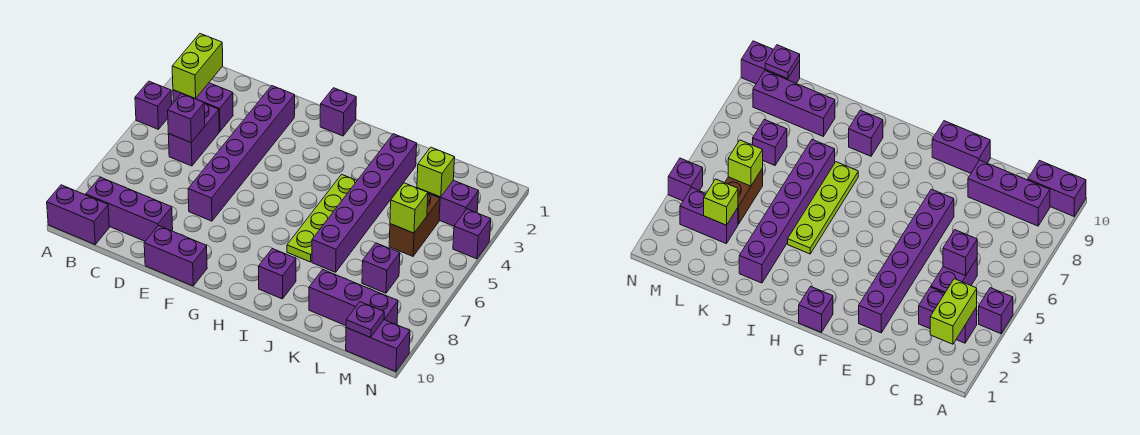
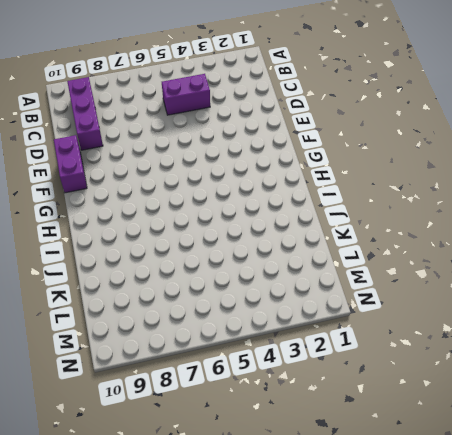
none -> purple brick A4 level 1
none -> purple brick A10:B10 level 1
none -> purple brick B3:C3 level 1

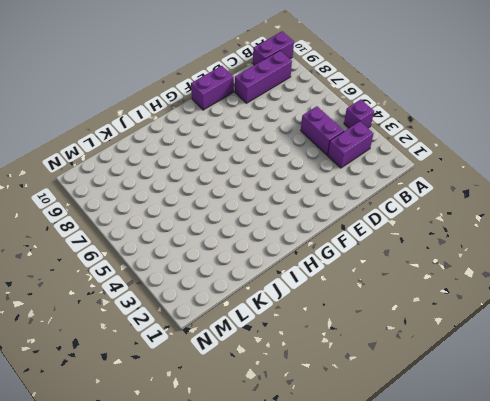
none -> purple brick E2:E7 level 1
none -> purple brick G1 level 1
none -> lime plate I4:I7 level 1

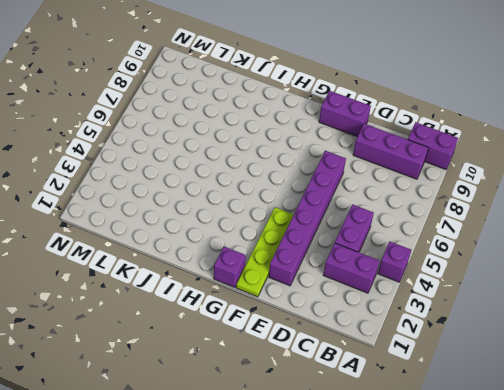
lime plate F1:F4 level 1 -> lime plate I4:I7 level 1
none -> purple brick I9 level 1
none -> purple brick J2:J7 level 1
none -> purple brick K9:M9 level 1

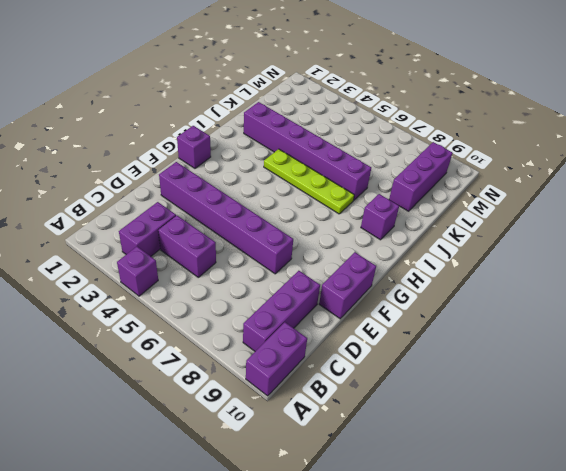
none -> purple brick L3:M3 level 1
none -> brown brick L4:L5 level 1
none -> purple brick L7 level 1

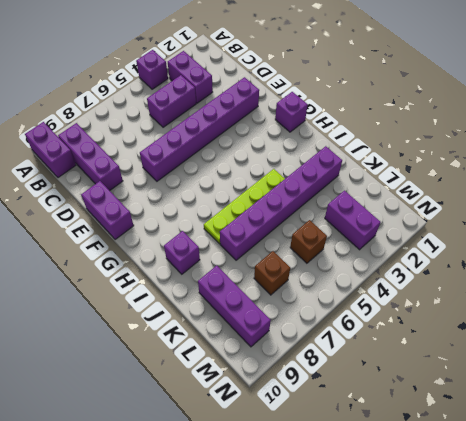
brown brick L5 level 1 -> brown brick L4:L5 level 1
brown brick L7 level 1 -> purple brick L7 level 1
none -> purple brick M10:N10 level 1
none -> purple brick N4 level 1
none -> lime brick B2:B3 level 2

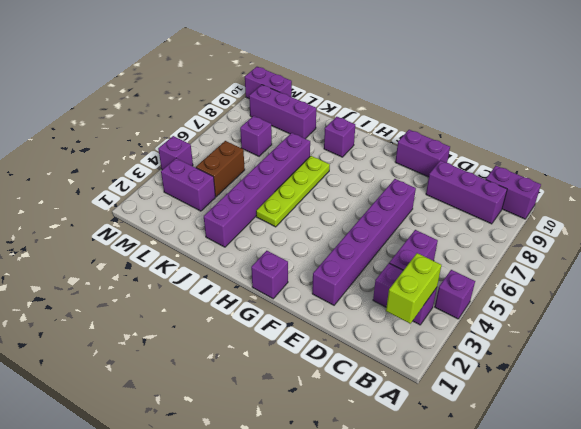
none -> purple brick C5 level 2
none -> lime brick L3 level 2
none -> lime brick L5 level 2

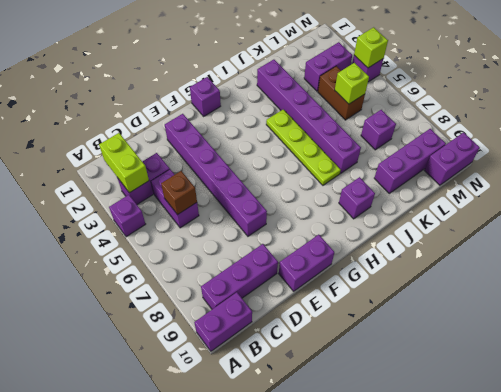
brown brick C5 level 2 -> purple brick C5 level 2
lime brick N4 level 2 -> lime brick L3 level 2
none -> purple plate M10 level 2

